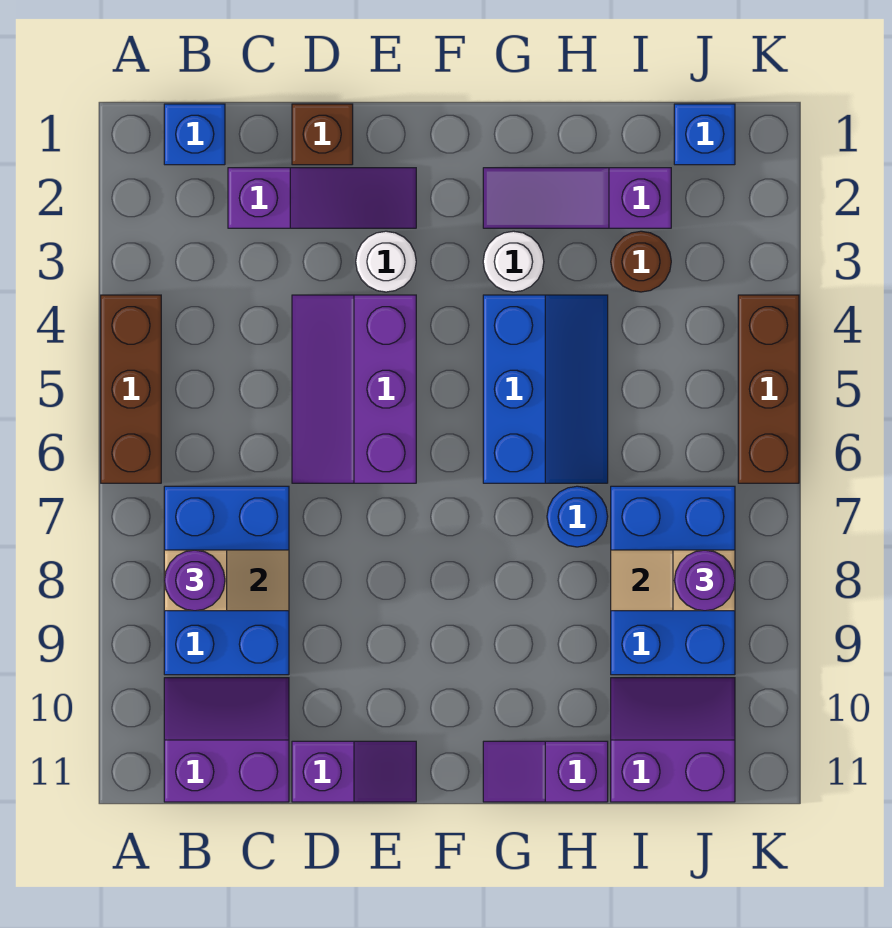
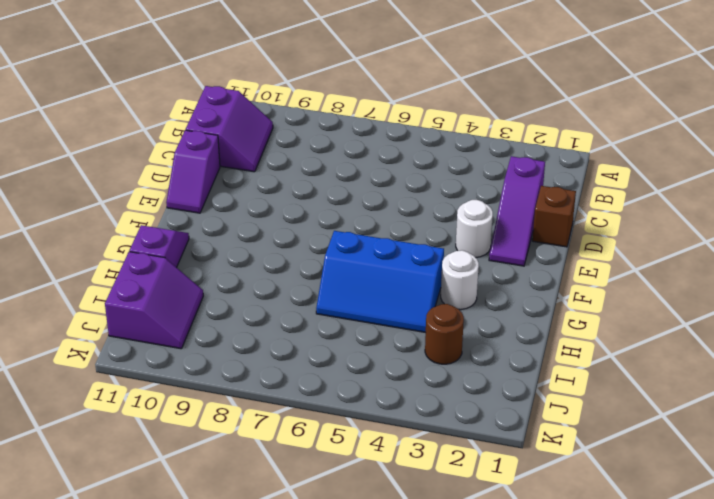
none -> brown brick A4:A6 level 1
none -> blue brick B1 level 1
none -> blue brick B7:C9 level 1

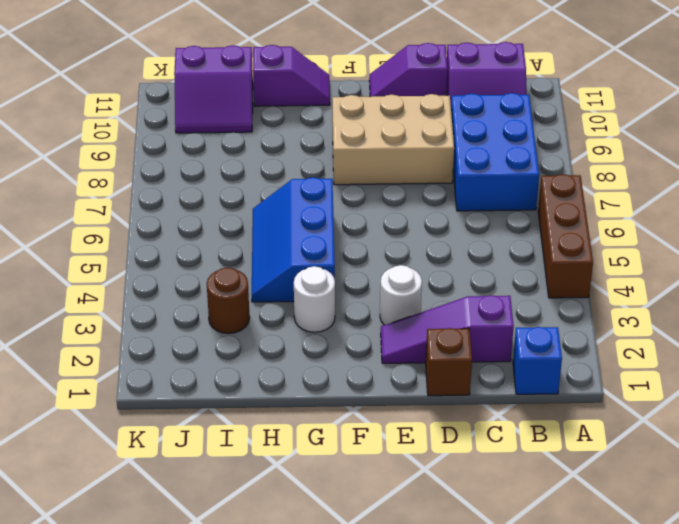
tan brick D8:F9 level 1 -> none
none -> purple slope D4:E6 level 1 top E
none -> purple slope G2:I2 level 1 top I
none -> blue round brick H7 level 1

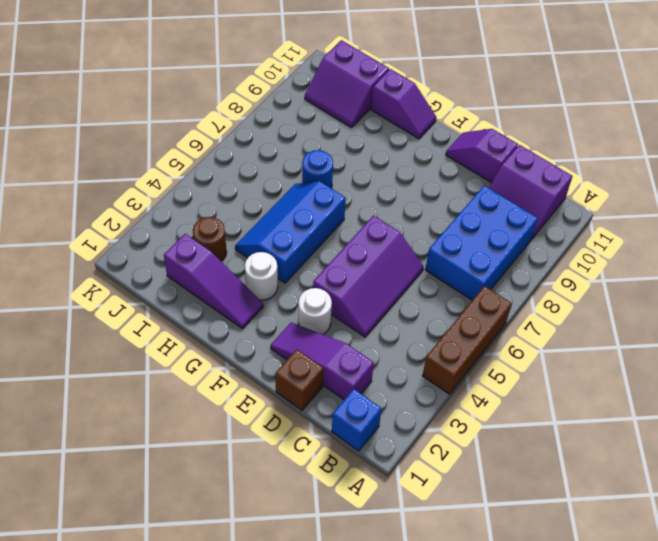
none -> blue brick I7:J9 level 1
none -> blue brick J1 level 1
none -> brown brick K4:K6 level 1

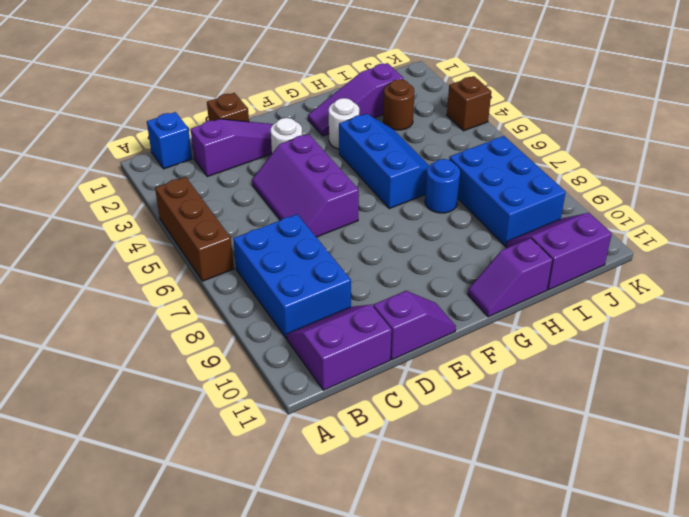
brown brick K4 level 1 -> brown brick K4:K6 level 1
none -> blue brick J1 level 1
none -> tan slope B8:C8 level 2 top B
none -> tan slope I8:J8 level 2 top J

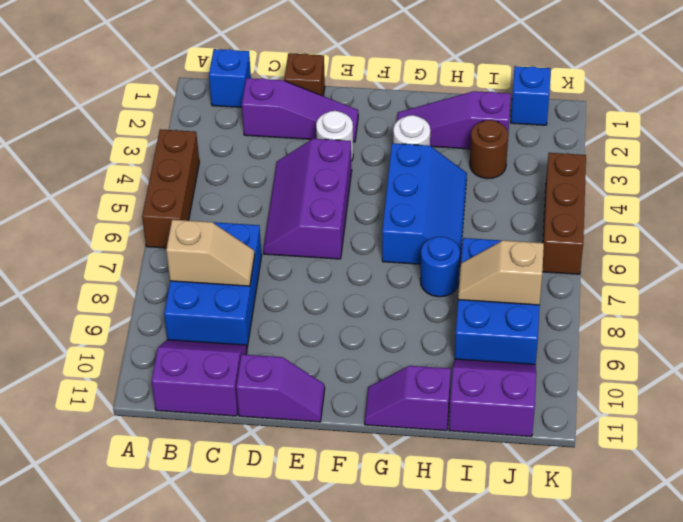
none -> purple round brick B8 level 3
none -> purple round brick J8 level 3

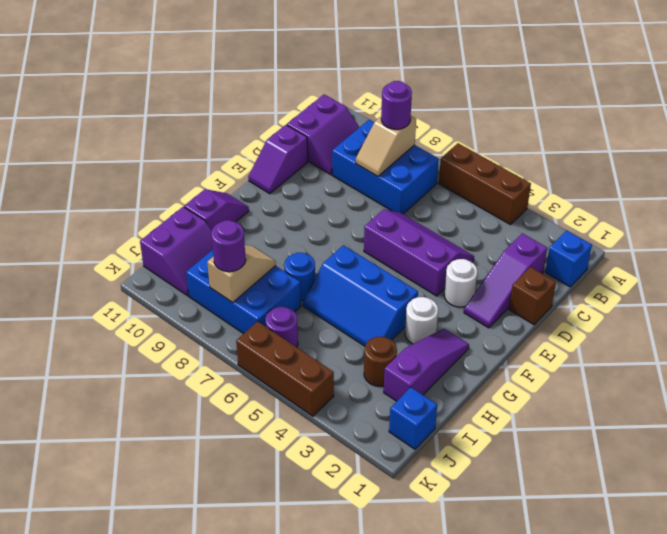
purple round brick J6 level 1 -> none

